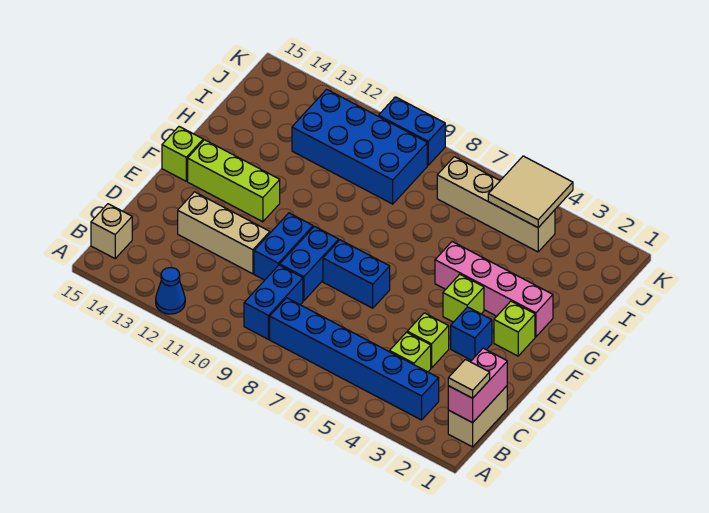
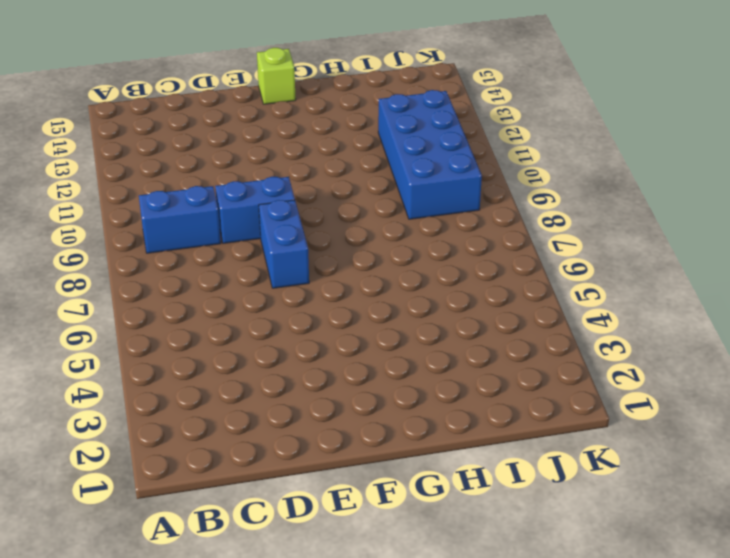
none -> blue cone A12 level 1
none -> tan brick B1:C1 level 1
none -> blue brick B3:B8 level 1

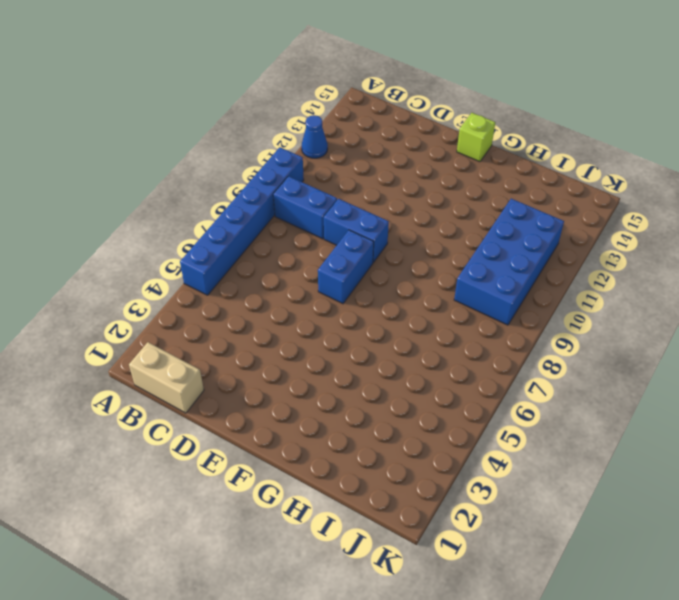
blue brick A5:A10 level 1 -> blue brick B3:B8 level 1
none -> tan brick B15 level 1
none -> lime brick C4 level 1
none -> lime brick D4 level 1

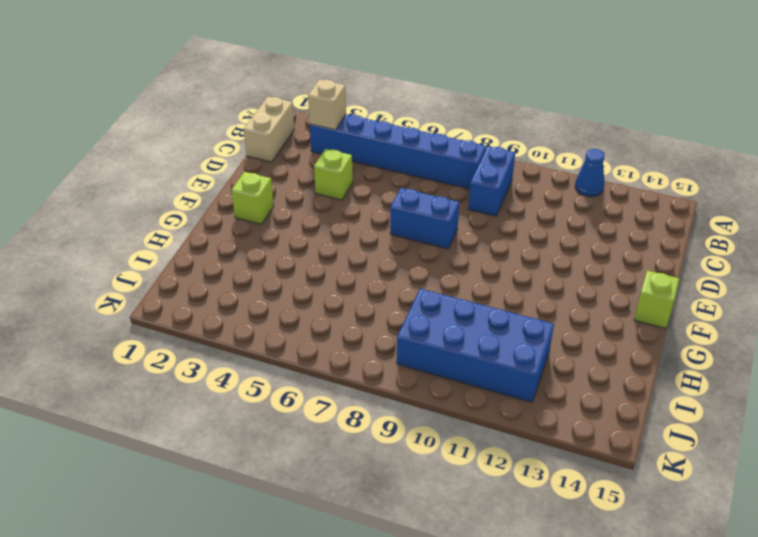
tan brick B3 level 2 -> tan brick B15 level 1
none -> lime brick C4 level 1
none -> blue brick D9:E9 level 1
none -> blue brick D10:E10 level 1

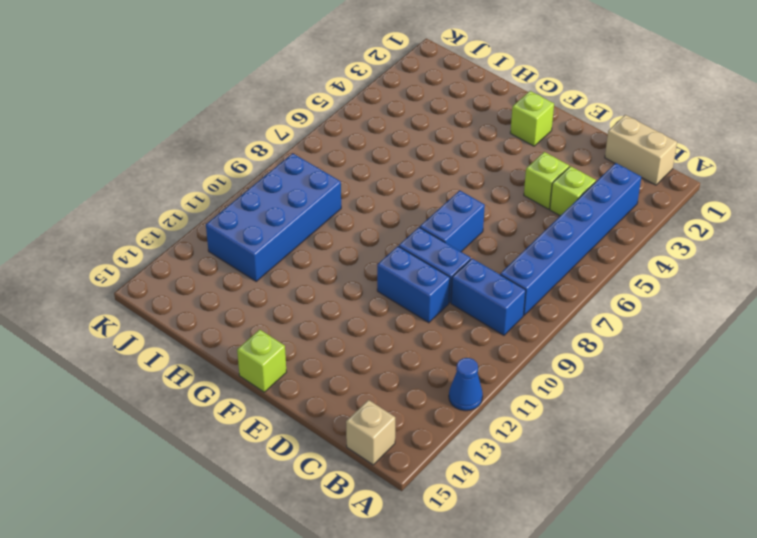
none -> tan brick D11:D13 level 1
none -> blue brick E3 level 1
none -> lime brick F4 level 1

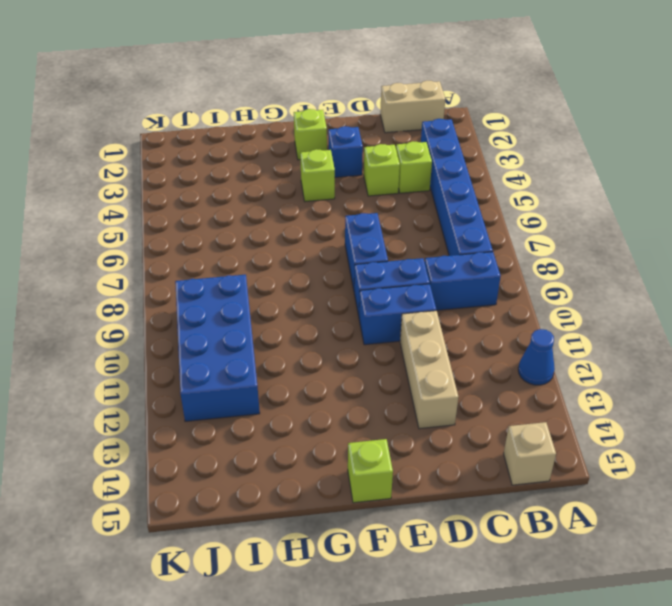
none -> lime brick F12:F14 level 1
none -> pink brick G2:G5 level 1
none -> tan brick J4:J7 level 1

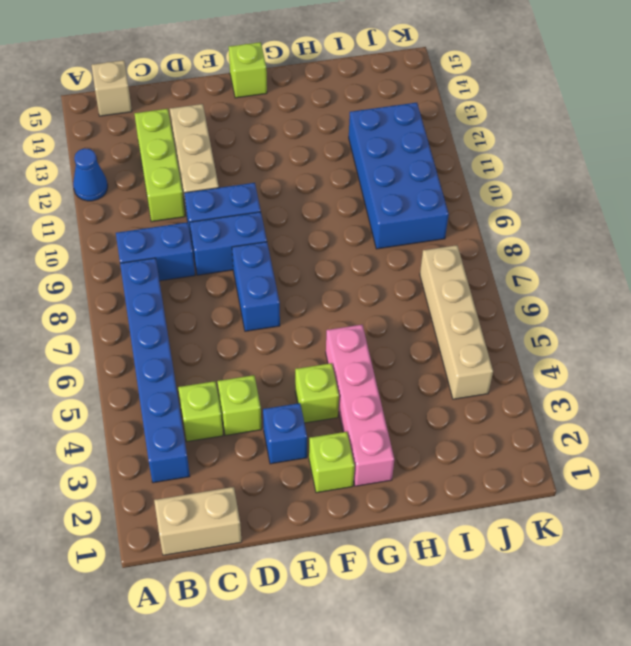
lime brick C11:C13 level 1 -> lime brick F12:F14 level 1
none -> blue brick K9:K10 level 1
none -> pink brick B1:C1 level 2
none -> tan tile J4:K5 level 2

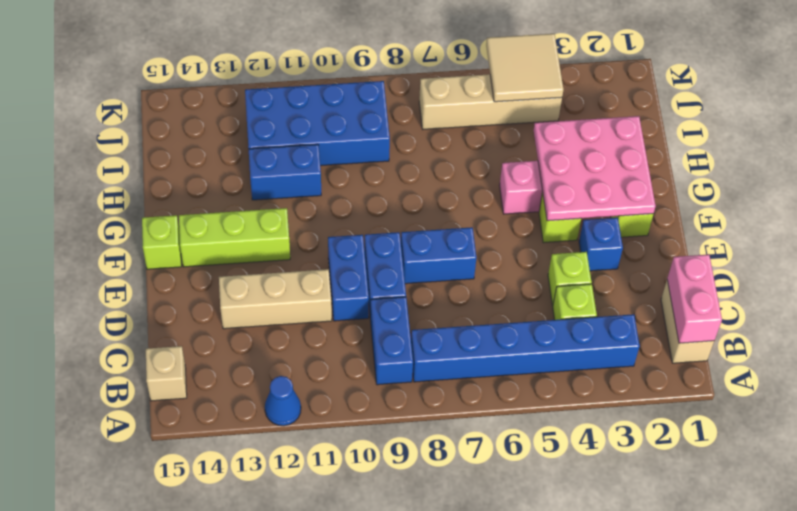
pink plate F2:H4 level 2 -> none
blue brick H11:H12 level 1 -> blue brick K9:K10 level 1
none -> tan tile B1 level 3

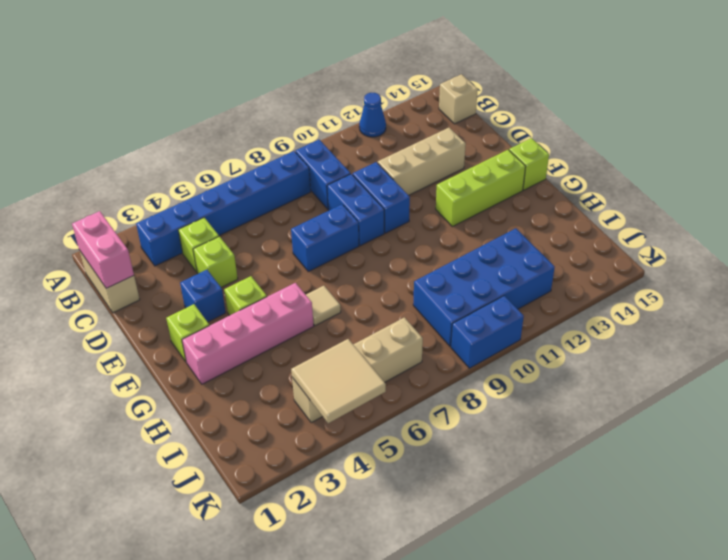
tan tile G6 level 1 -> tan tile B1 level 3

